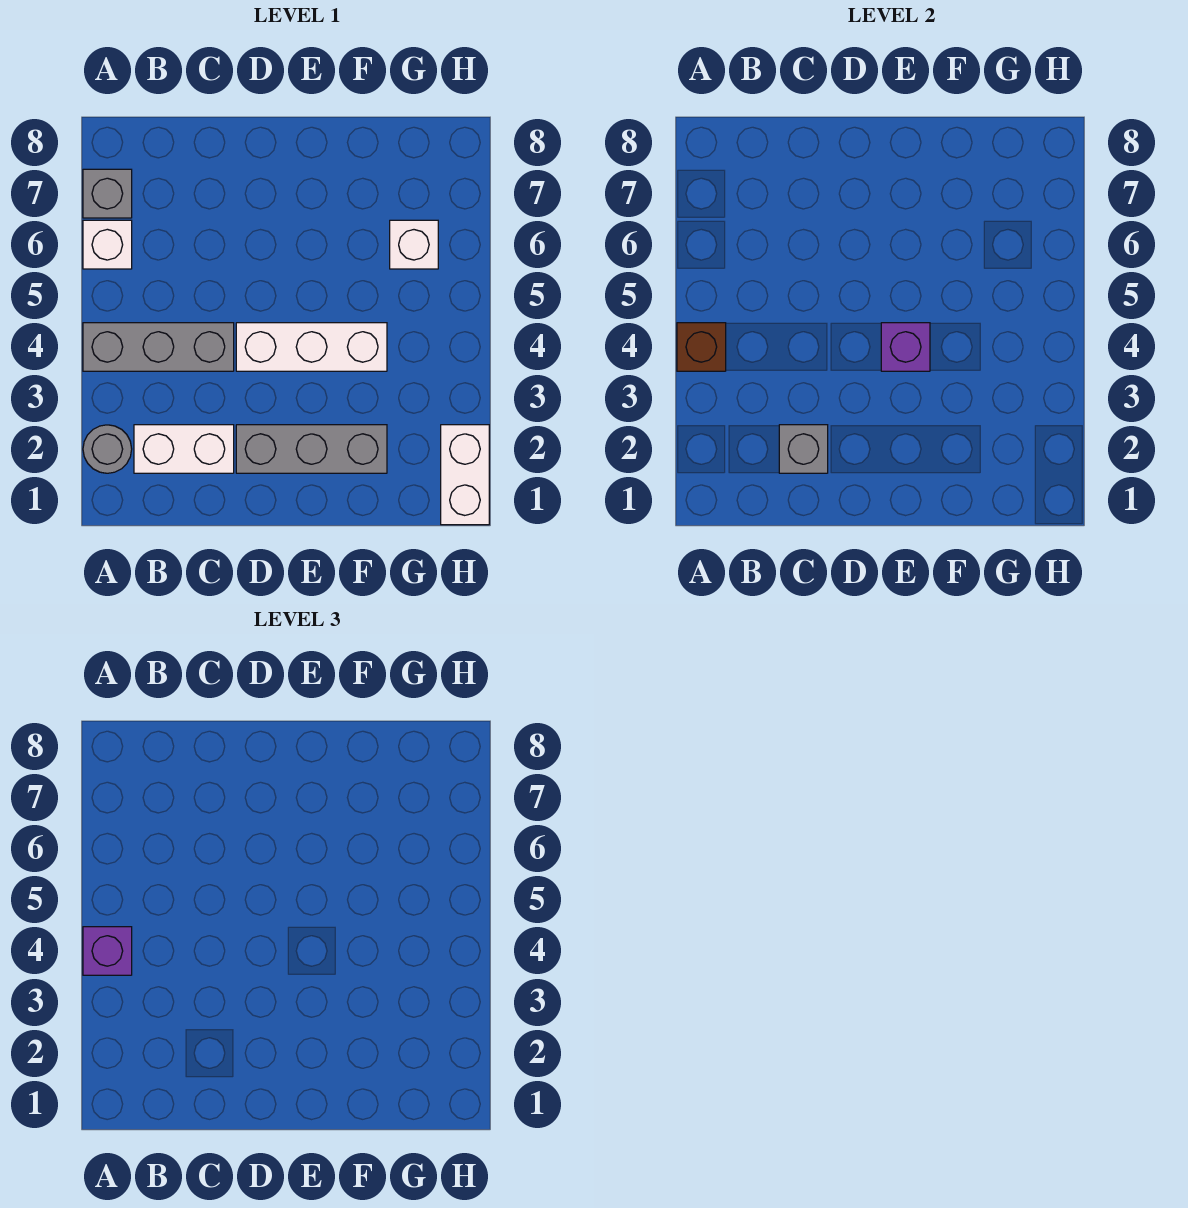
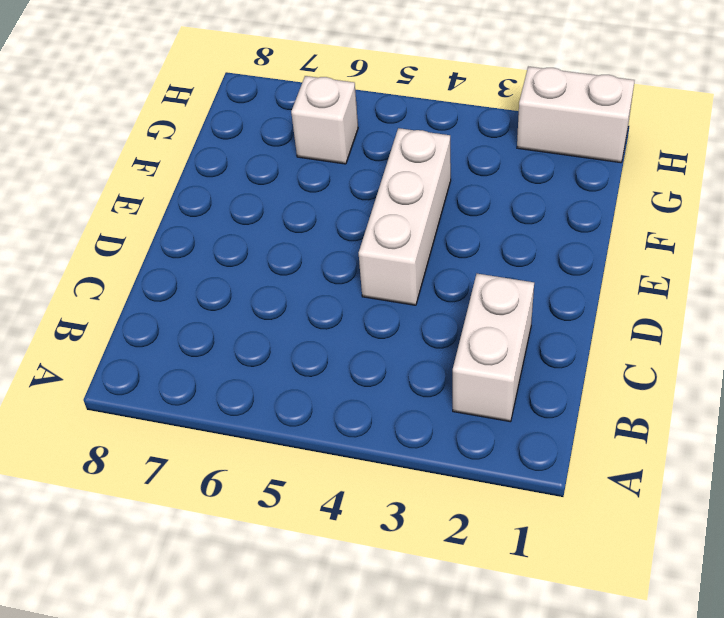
none -> grey round brick A2 level 1
none -> grey brick A4:C4 level 1
none -> white brick A6 level 1

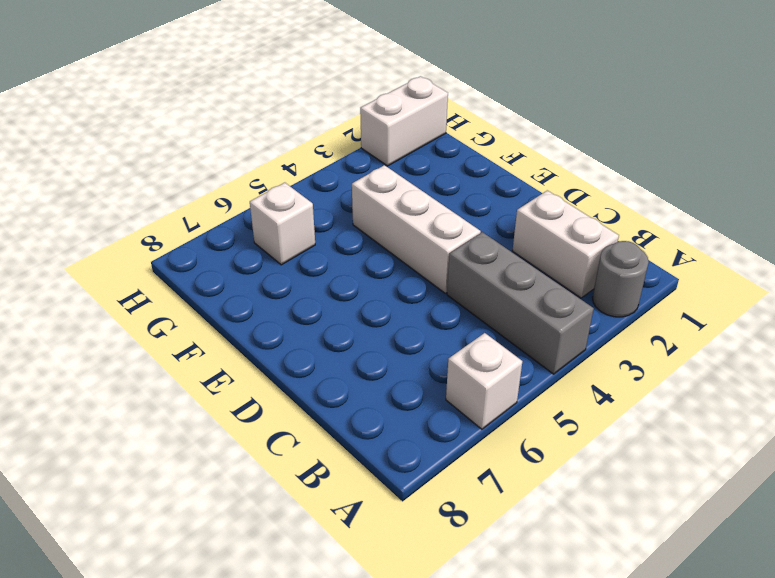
none -> grey brick A7 level 1
none -> grey brick D2:F2 level 1
none -> brown brick A4 level 2

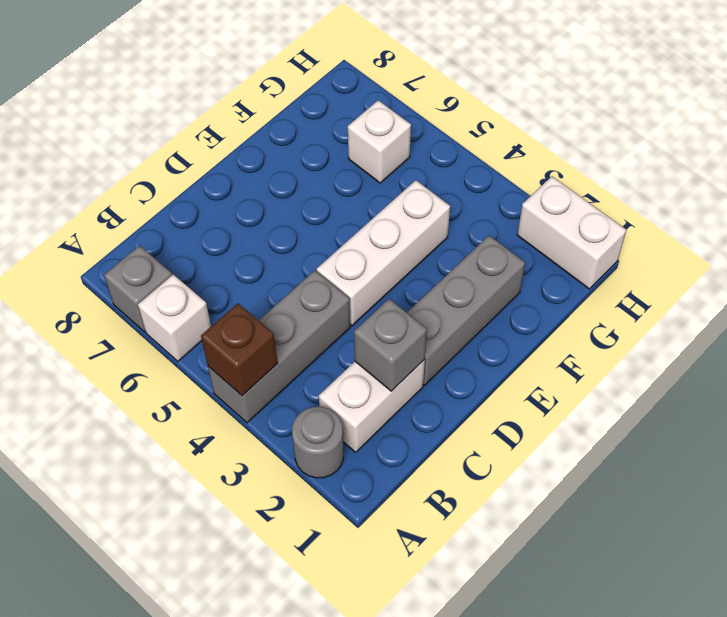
none -> purple brick E4 level 2
none -> purple brick A4 level 3

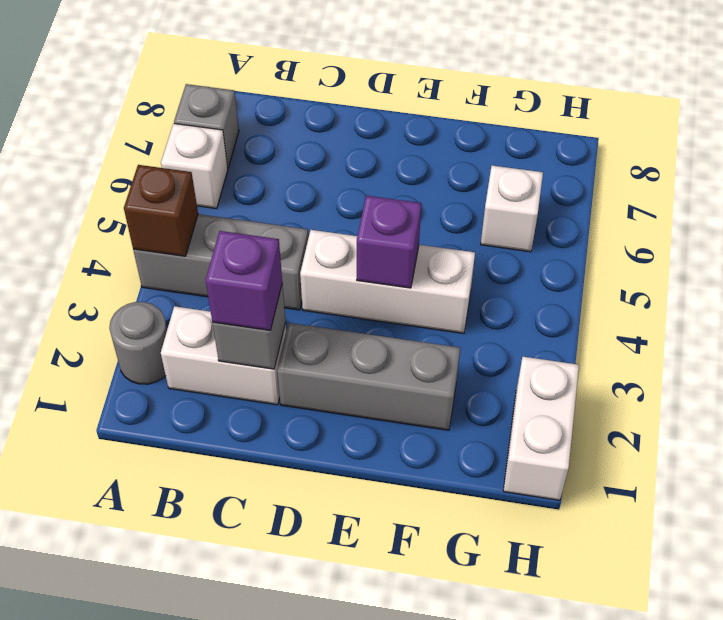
purple brick C2 level 3 -> purple brick A4 level 3

